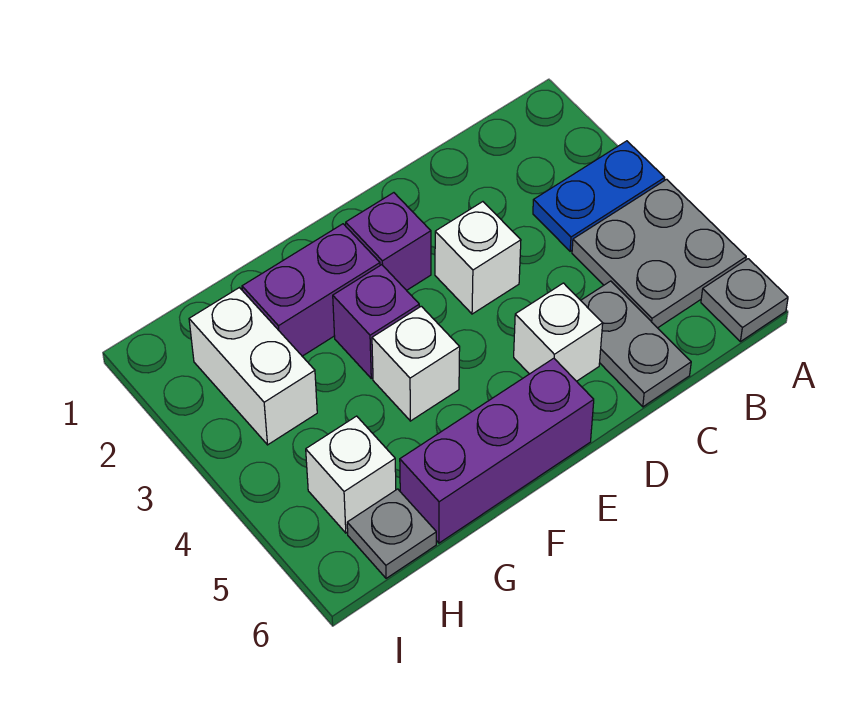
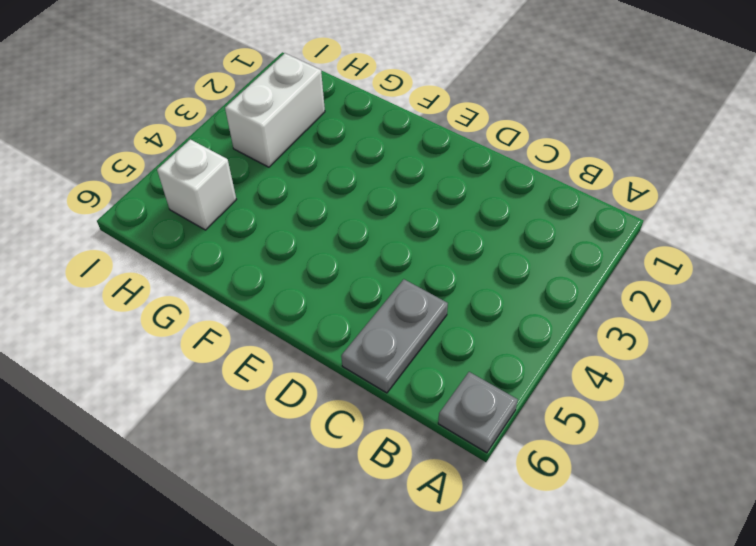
none -> blue plate A3:B3 level 1
none -> grey plate A4:B5 level 1
none -> white brick D3 level 1

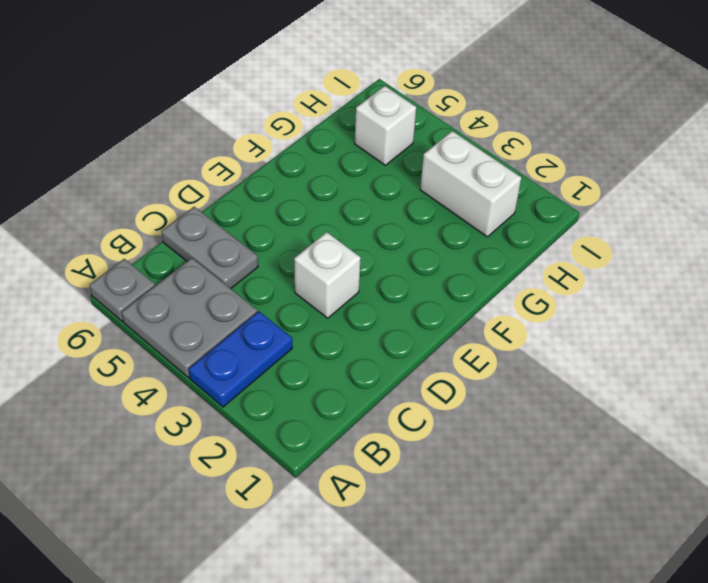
none -> white brick D5 level 1
none -> purple brick E2 level 1
none -> purple brick E6:G6 level 1

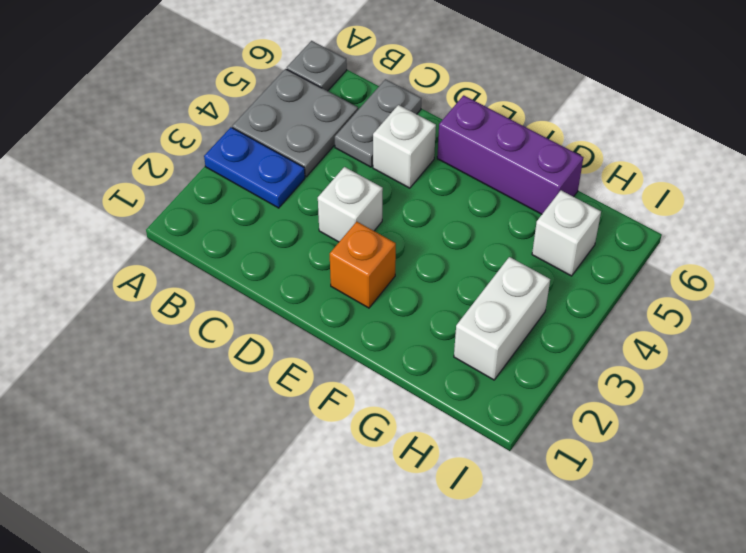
orange brick E2 level 1 -> purple brick E2 level 1
none -> purple brick F2:G2 level 1
none -> purple brick F3 level 1
none -> white brick F4 level 1

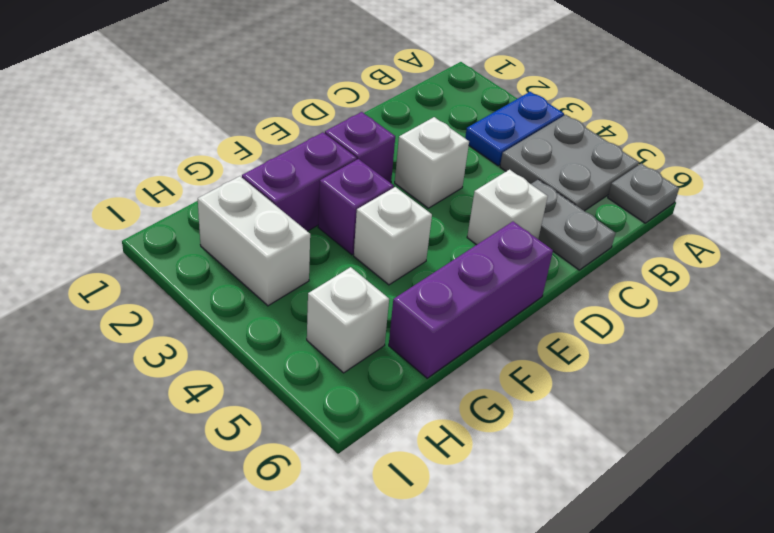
none -> grey plate H6 level 1

